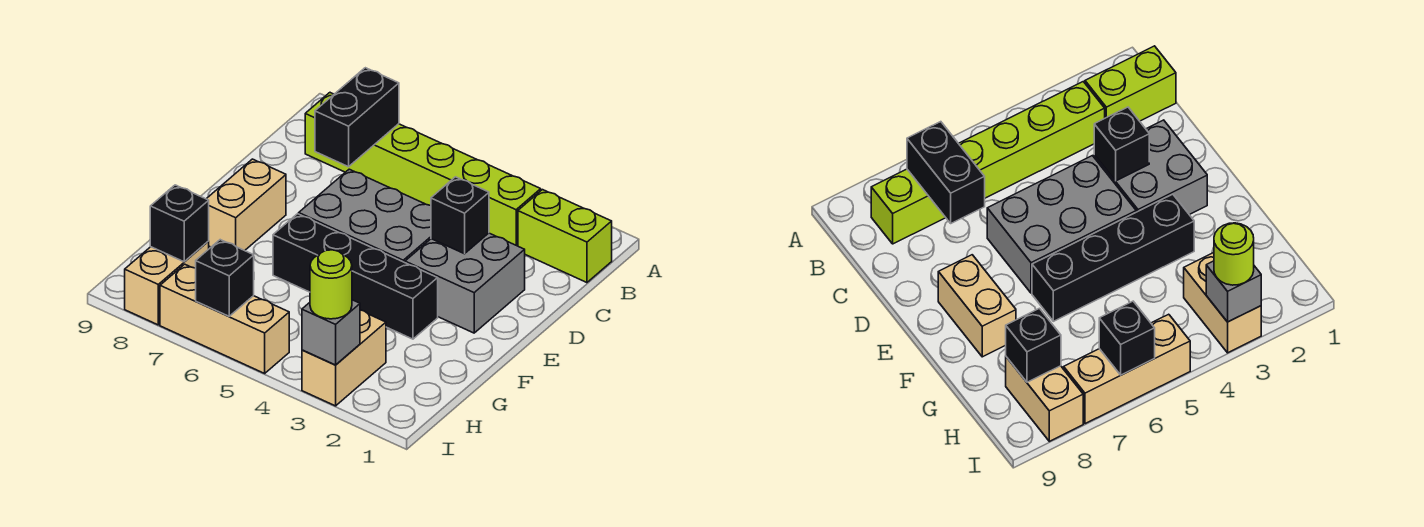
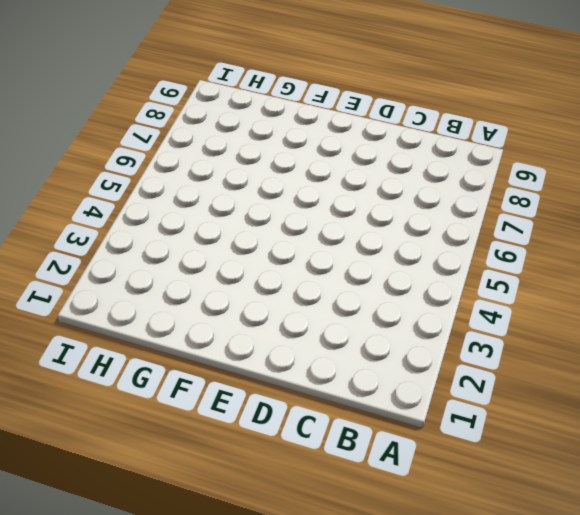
none -> lime brick B1:B2 level 1
none -> lime brick B3:B8 level 1
none -> grey brick D2:E3 level 1

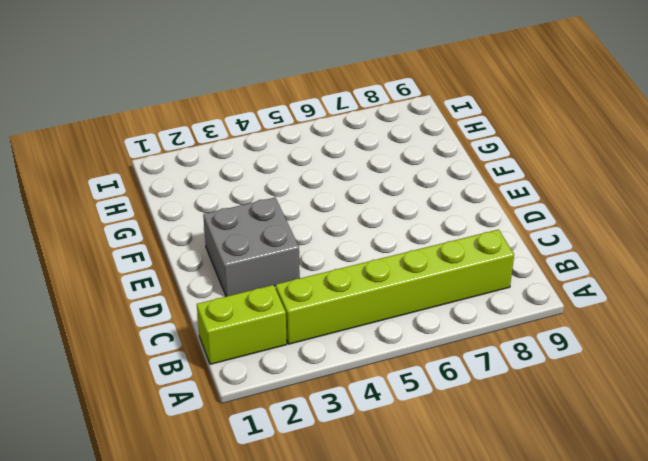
none -> grey brick D4:E6 level 1
none -> tan brick E8:F8 level 1
none -> black brick F3:F6 level 1

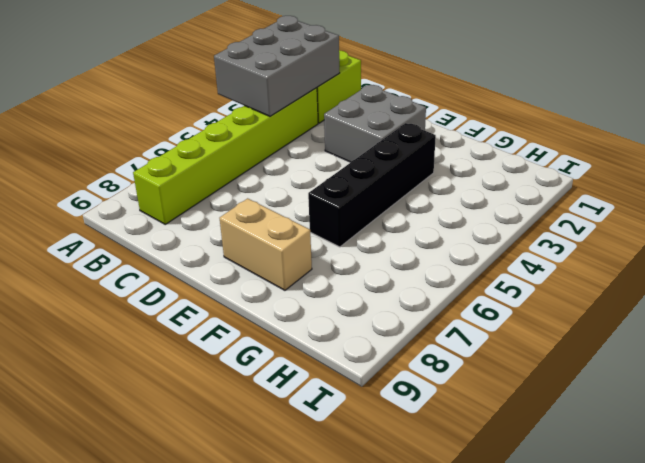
grey brick A2:B4 level 2 -> grey brick D4:E6 level 1
none -> tan brick H3:I3 level 1
none -> tan brick H8:I8 level 1
none -> tan brick I5:I7 level 1

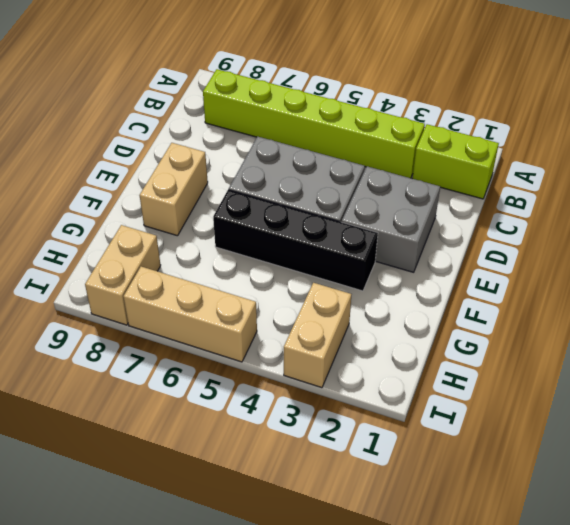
none -> black brick B7:C7 level 2
none -> black brick D3 level 2
none -> black brick H8 level 2

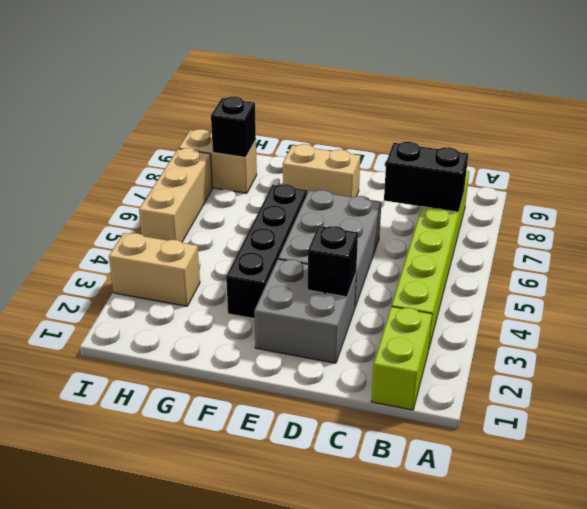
none -> grey brick I3 level 2
none -> black brick I6 level 2
none -> lime round brick I3 level 3

